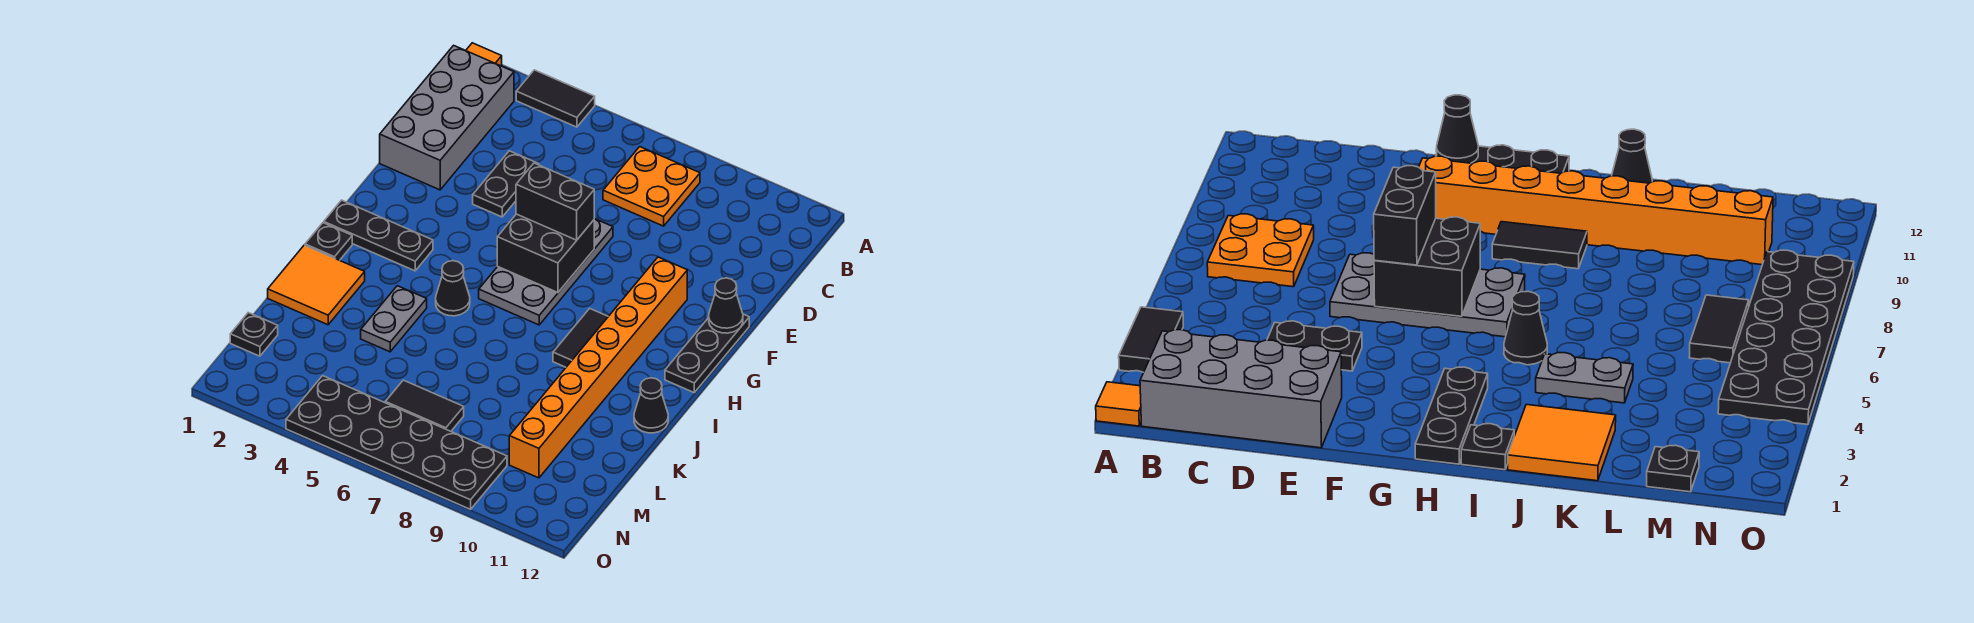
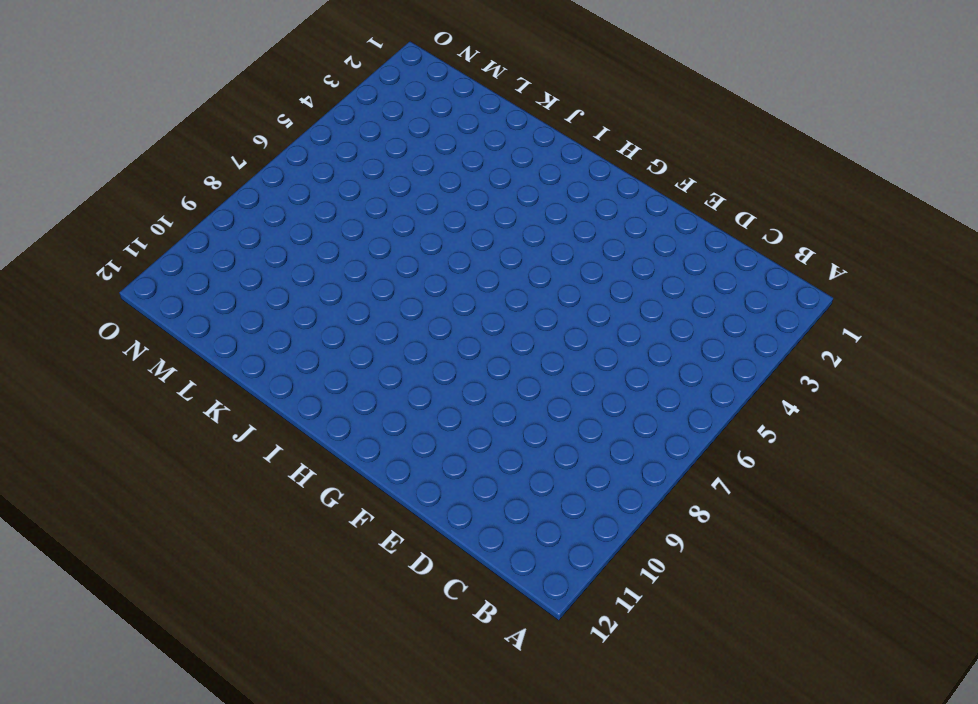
none -> orange tile A1 level 1
none -> black tile A3:A4 level 1
none -> grey brick B1:E2 level 1

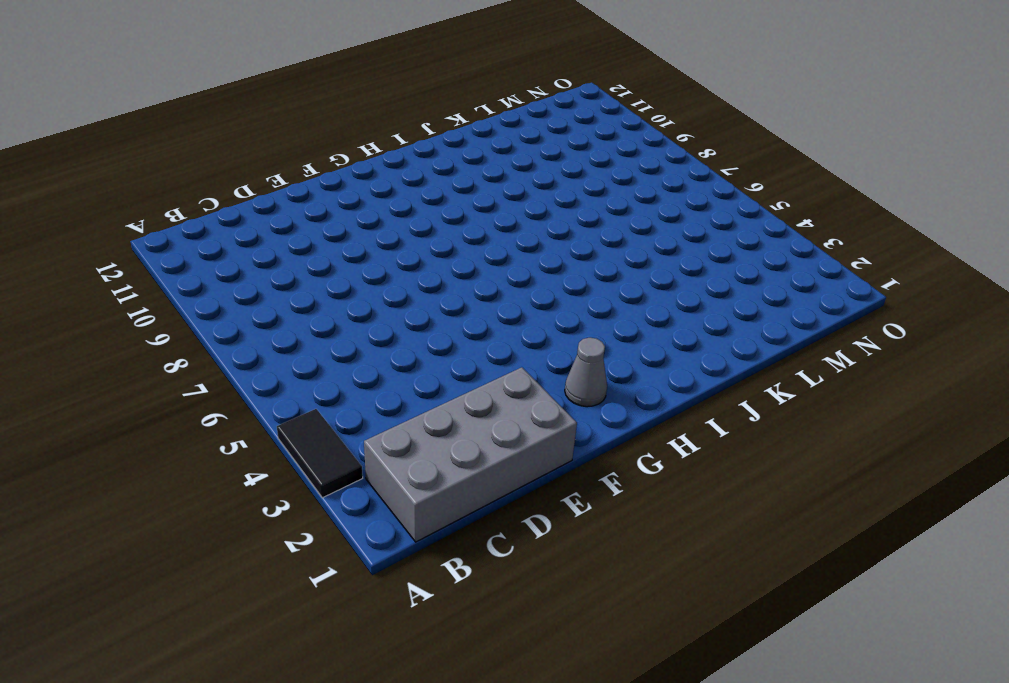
grey cone G2 level 1 -> none
none -> orange tile A1 level 1
none -> orange plate B7:C8 level 1
none -> black plate D4:E4 level 1

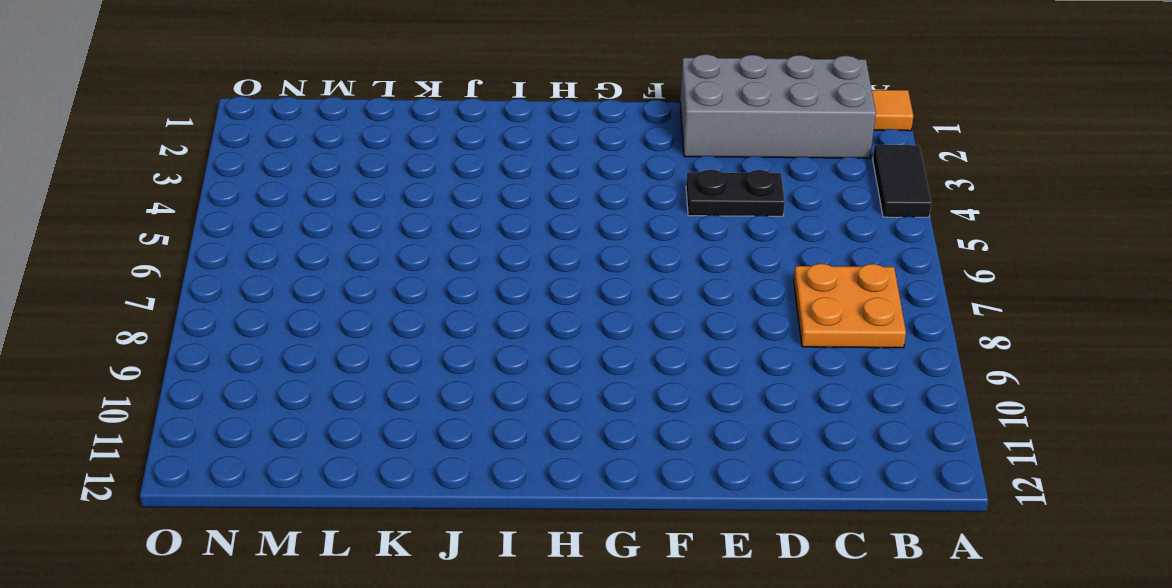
none -> grey plate E6:H7 level 1
none -> orange brick F10:M10 level 1
none -> black plate F12:H12 level 1

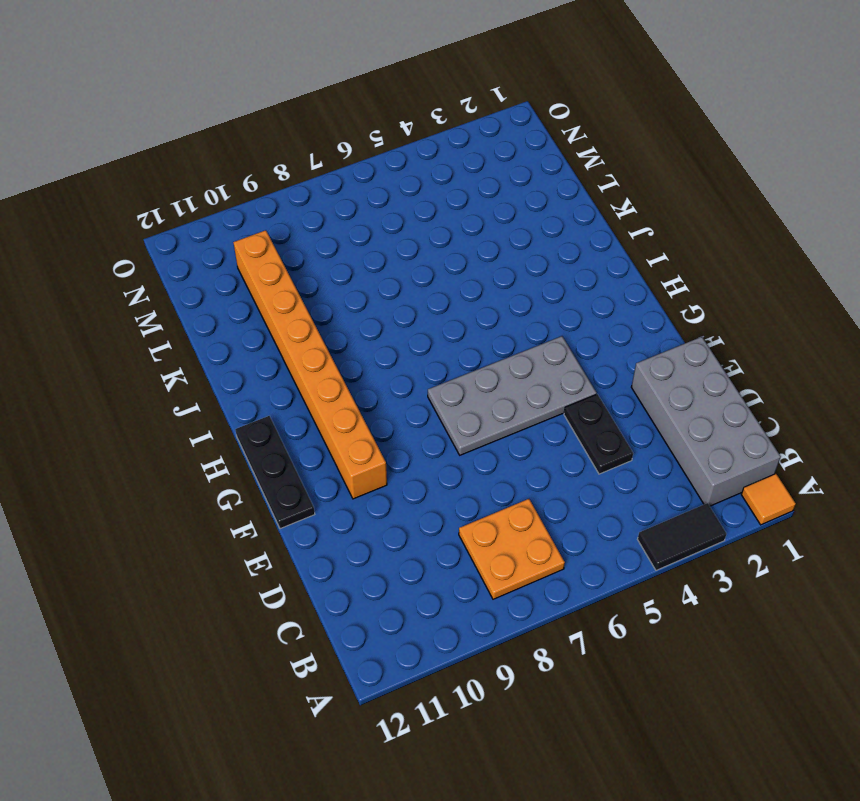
grey plate F4:G7 level 1 -> grey plate E6:H7 level 1
none -> black plate H1:H3 level 1
none -> black tile H9:I9 level 1
none -> black plate I1 level 1

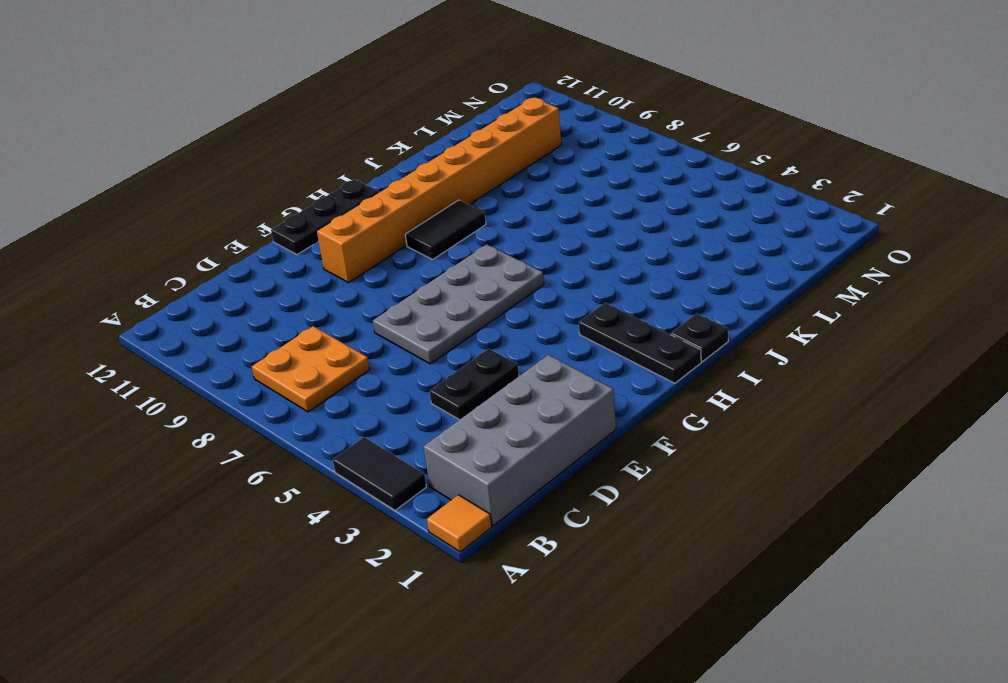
none -> black cone I5 level 1
none -> orange tile J1:K2 level 1
none -> grey plate J4:K4 level 1

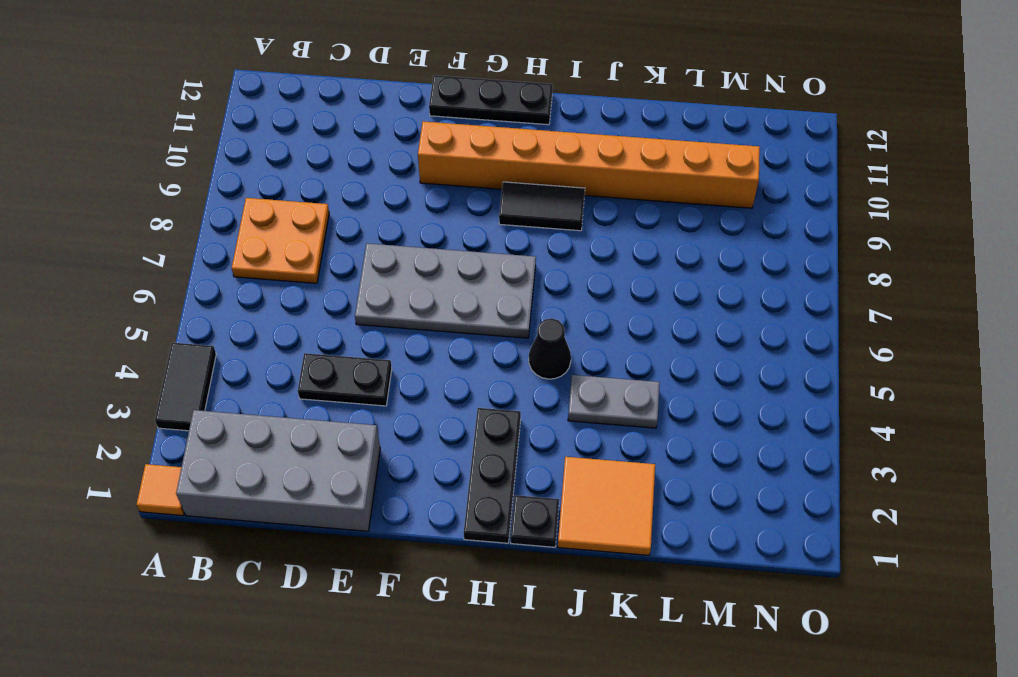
none -> black cone J12 level 1
none -> black plate M1 level 1
none -> black tile M6:M7 level 1

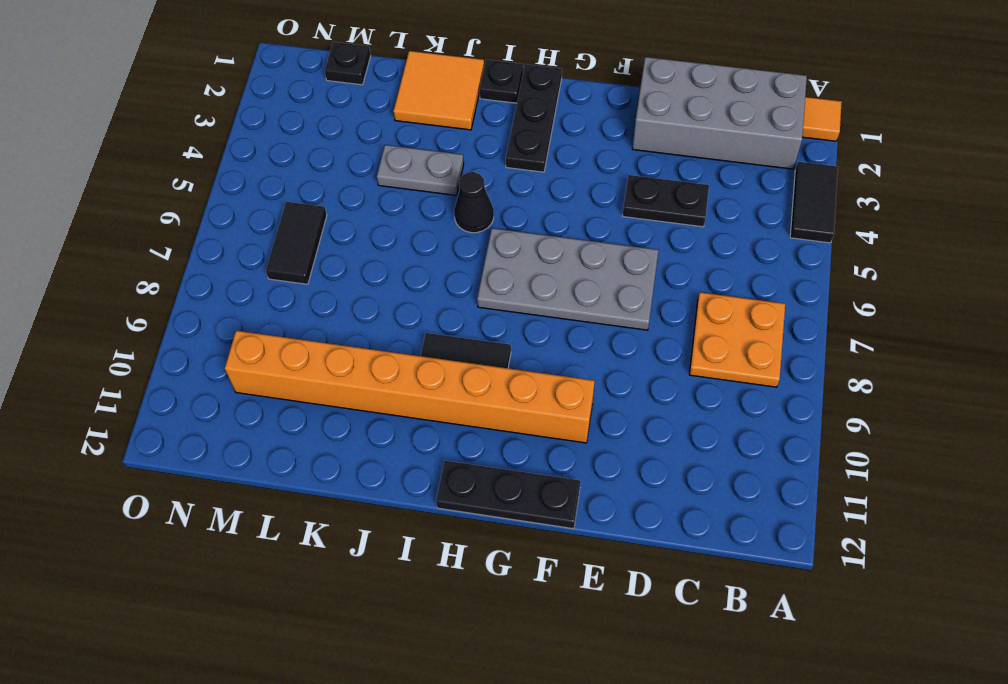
none -> black cone J12 level 1
none -> black plate N4:O9 level 1
none -> black brick F6:G7 level 2

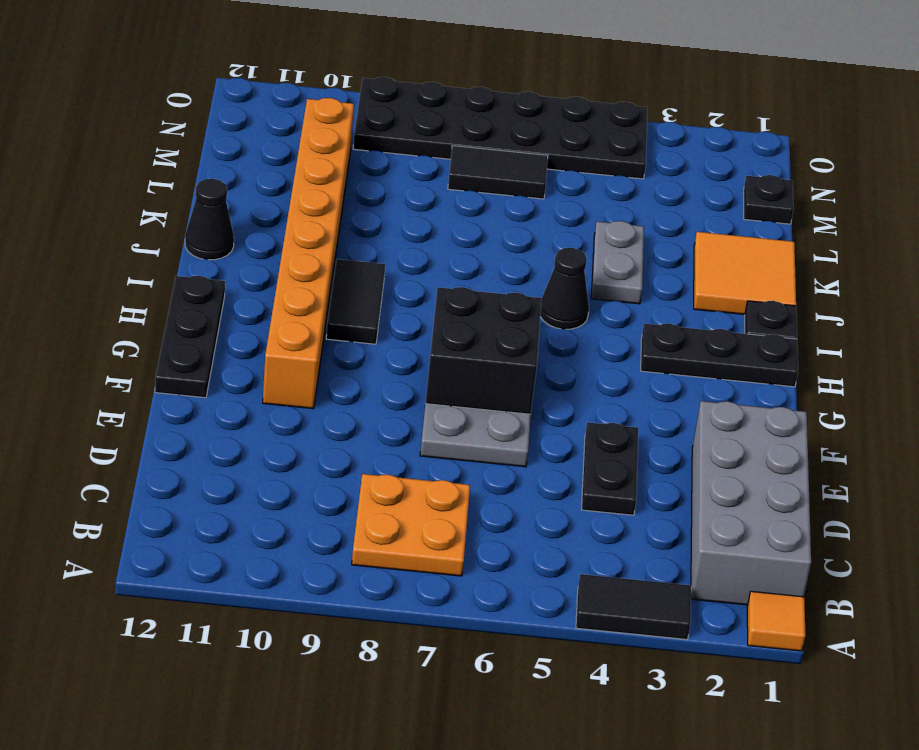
none -> black cone F12 level 2
none -> black brick F6:F7 level 3

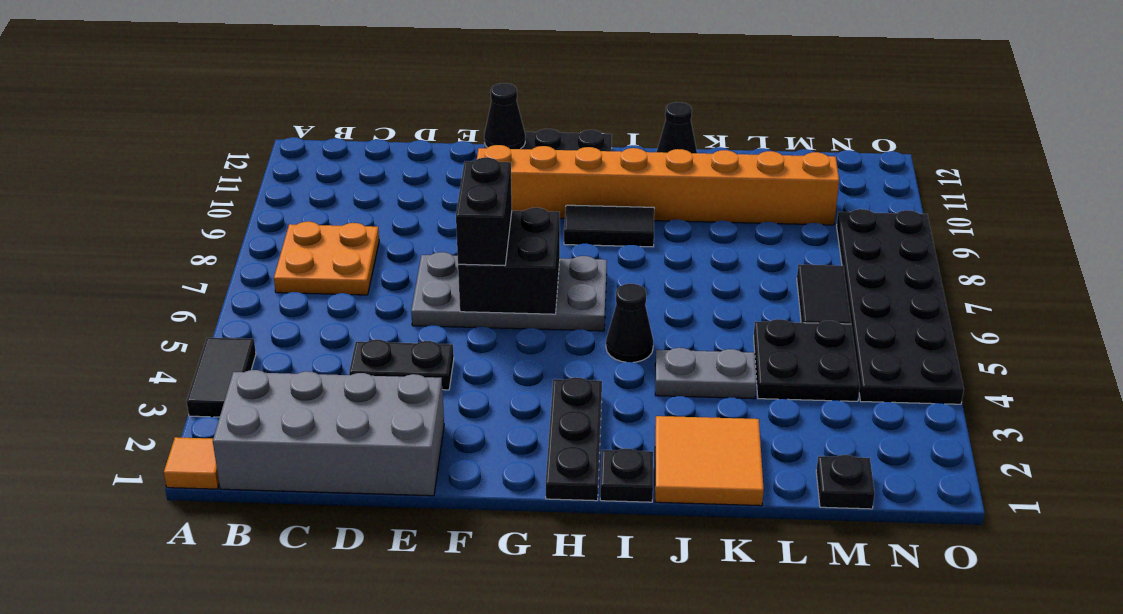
black plate L4:M5 level 1 -> none

